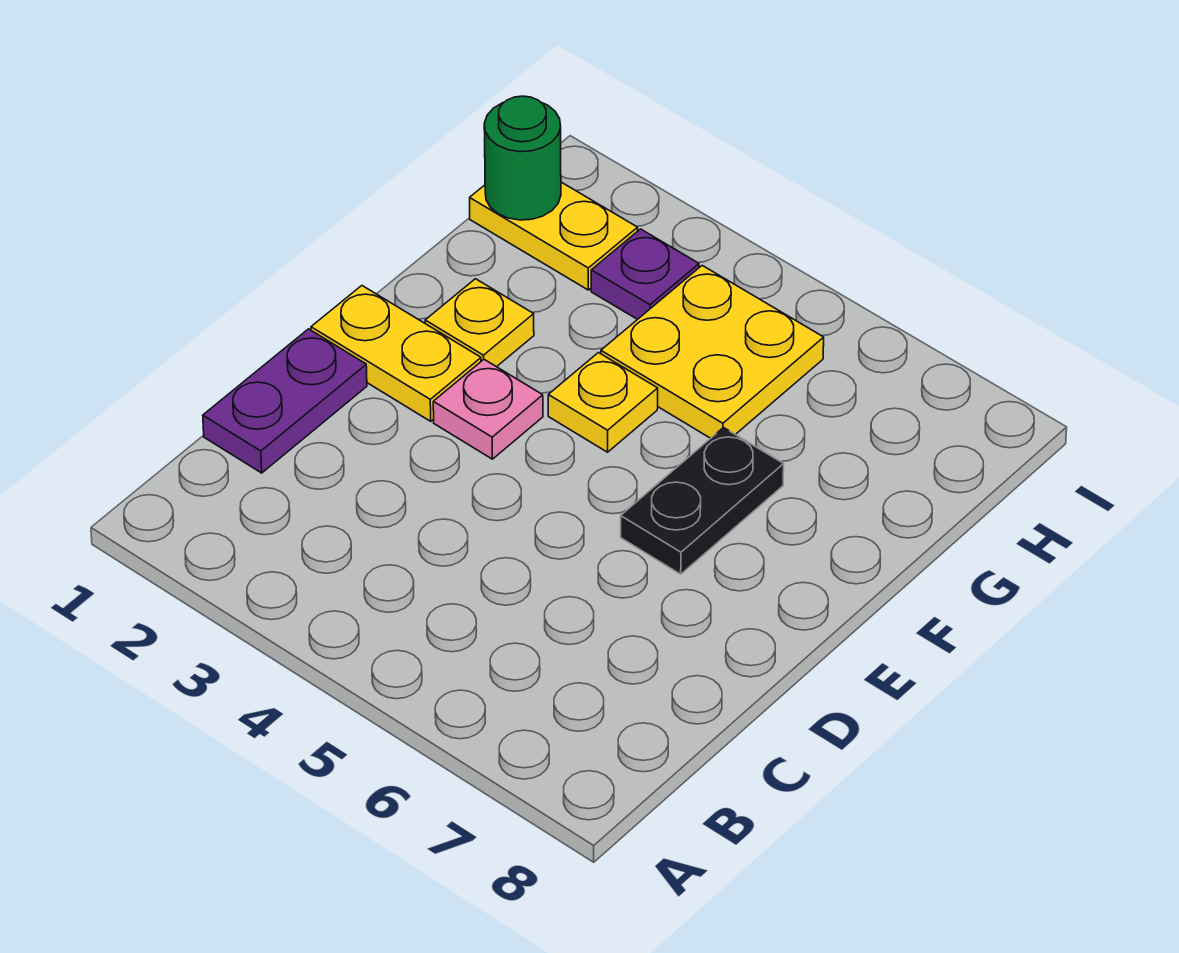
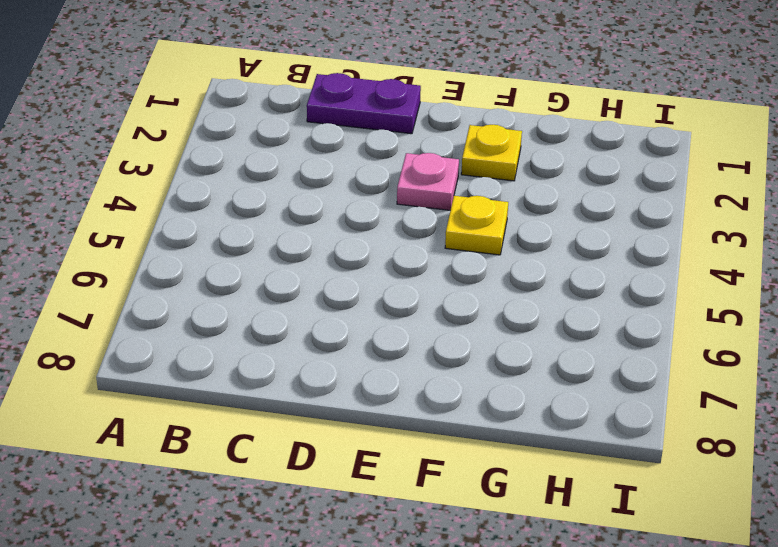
none -> yellow plate E1:E2 level 1
none -> black plate E6:F6 level 1

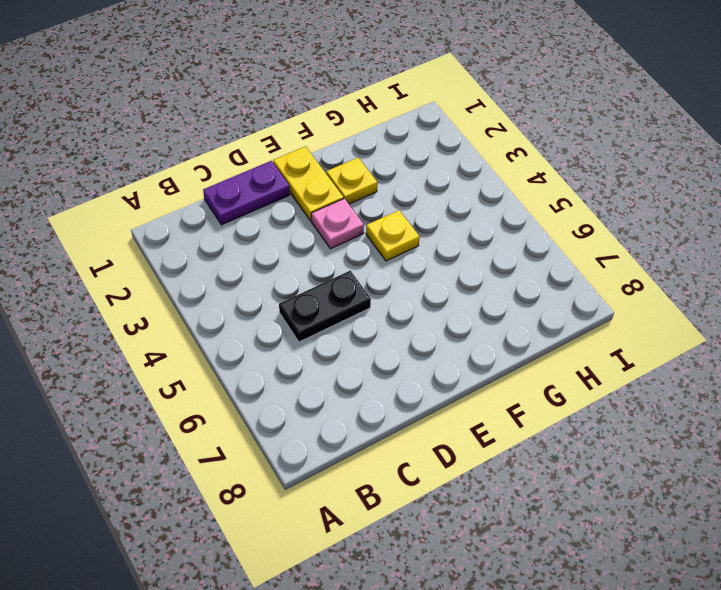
black plate C5:D5 level 1 -> black plate E6:F6 level 1
none -> yellow plate G4:H5 level 1
none -> yellow plate H1:H2 level 1

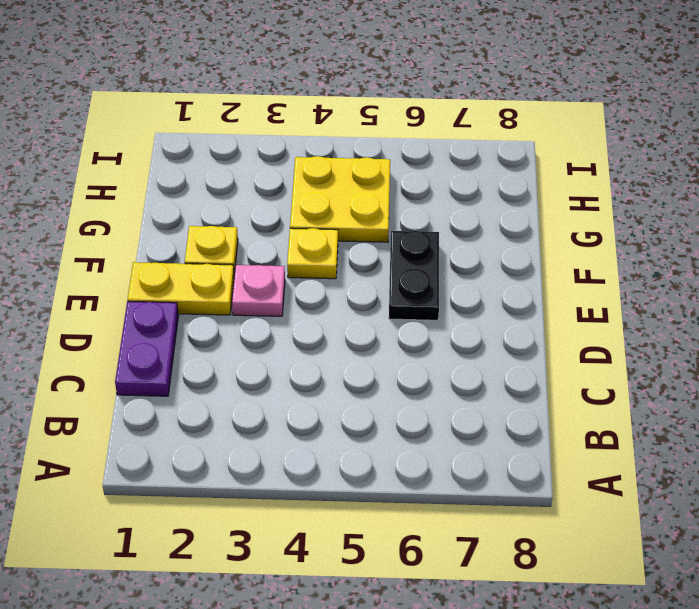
none -> yellow plate H1:H2 level 1
none -> purple plate H3 level 1

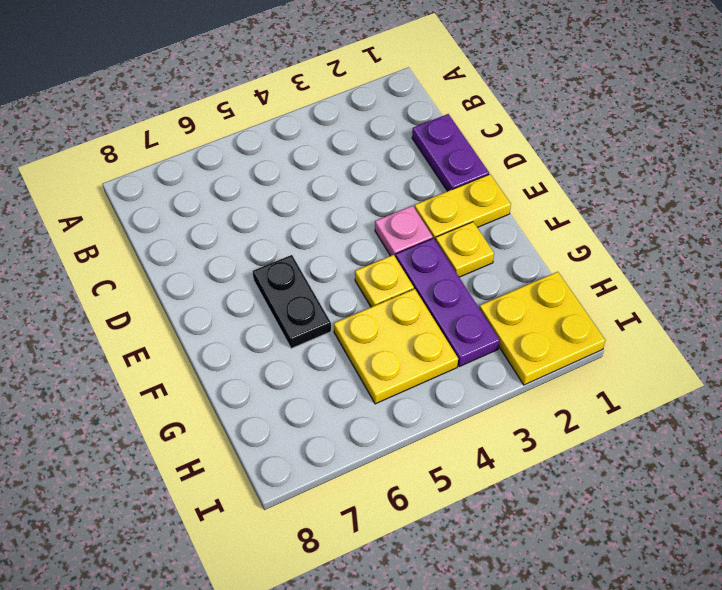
purple plate F3:H3 level 1 -> purple plate H3 level 1
yellow plate H1:I2 level 1 -> yellow plate H1:H2 level 1
none -> green round brick H1 level 2

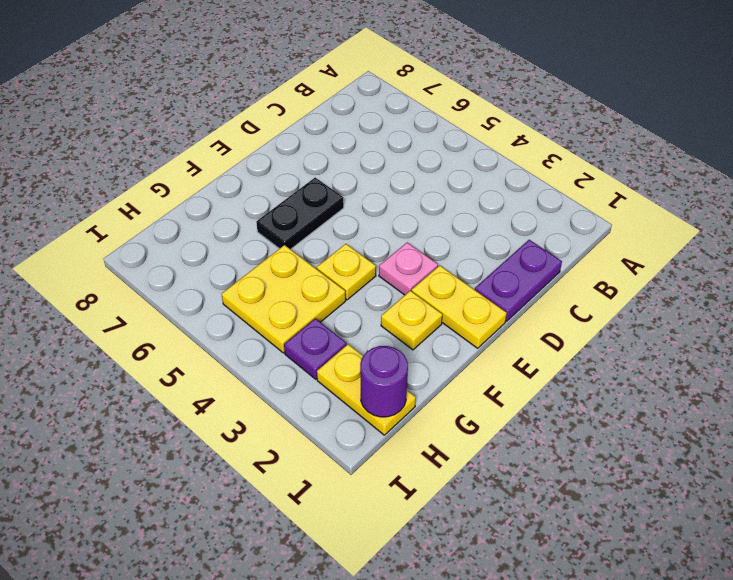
purple round brick H1 level 2 -> green round brick H1 level 2

